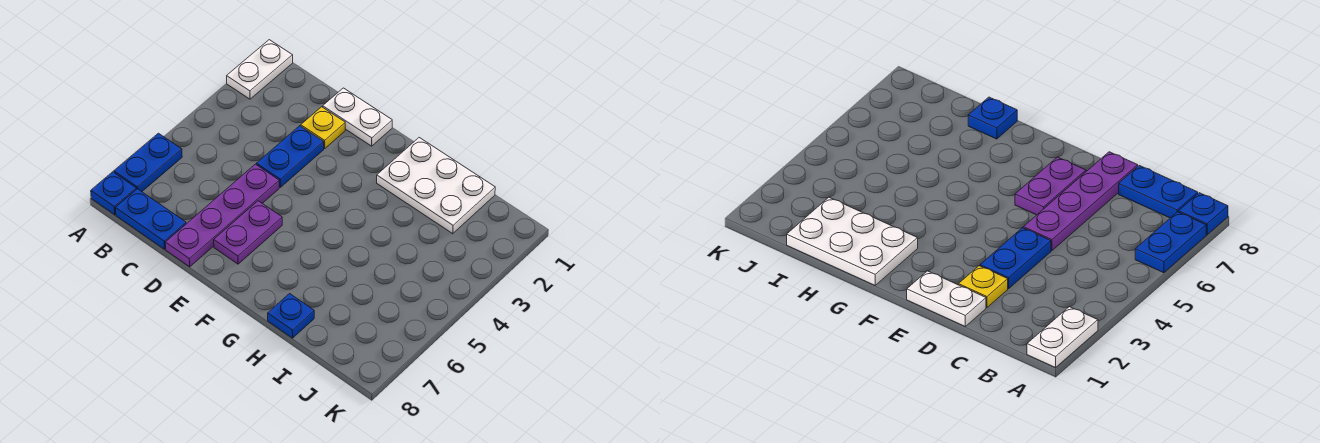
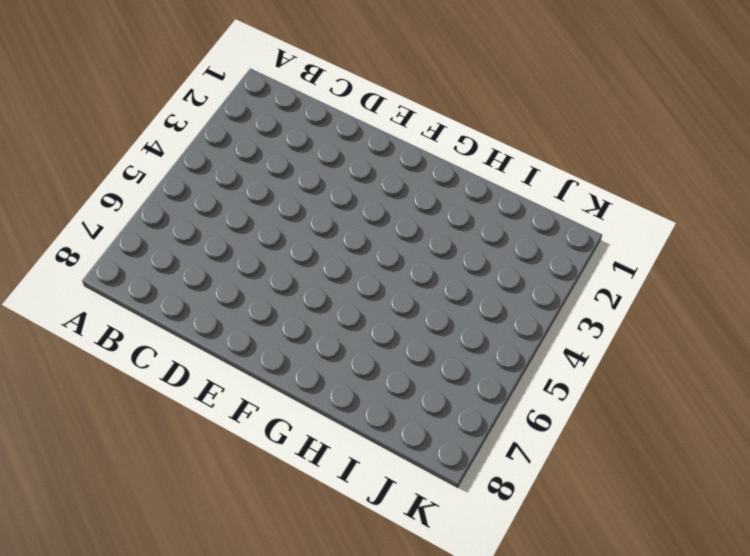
none -> white plate A1:A2 level 1
none -> blue plate A6:A7 level 1

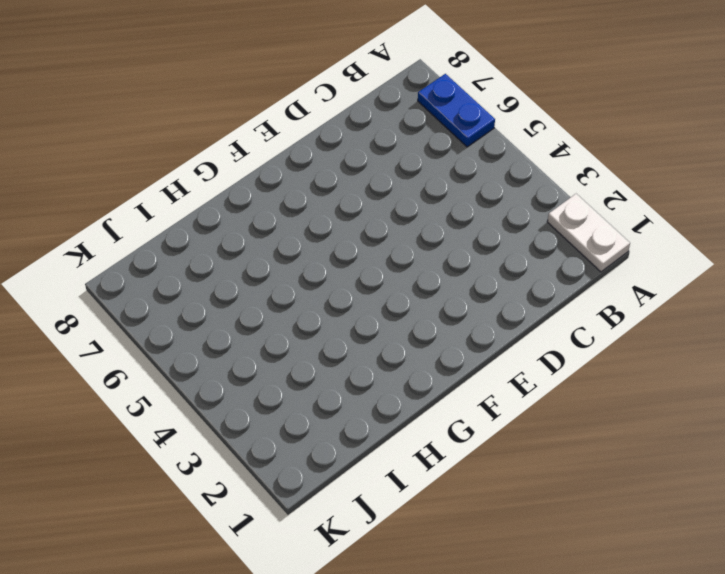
none -> blue plate A8 level 1
none -> blue plate B8:C8 level 1

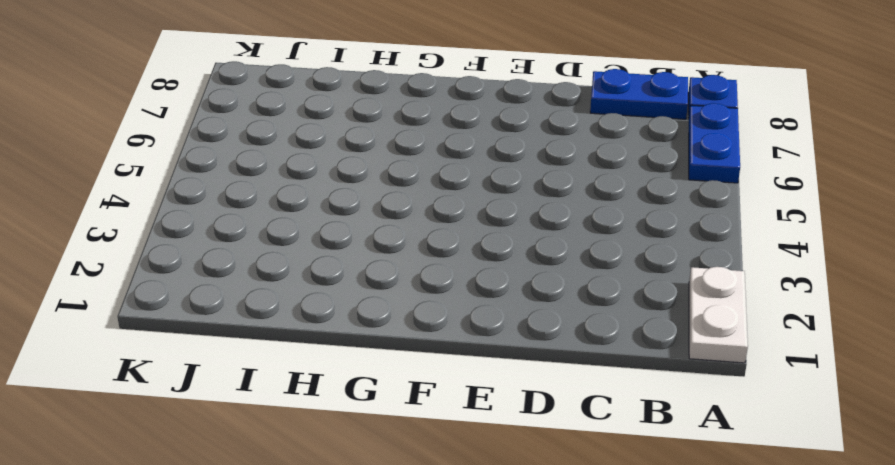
none -> white plate D1:E1 level 1
none -> yellow plate D2 level 1

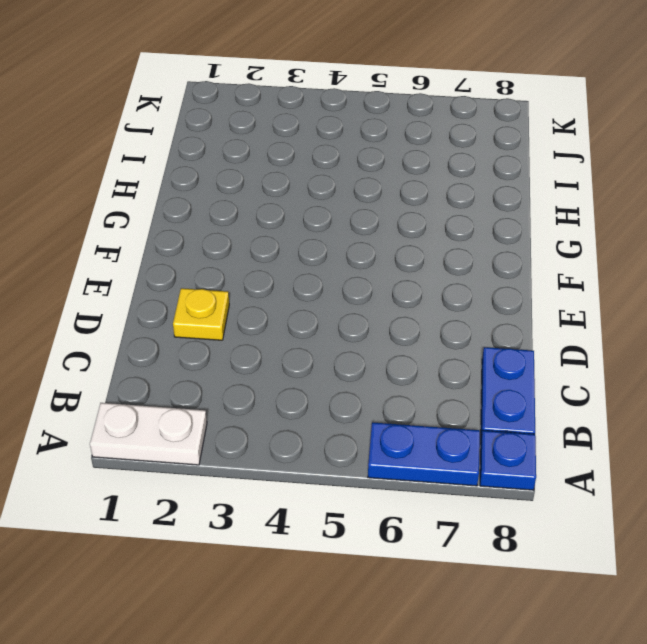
none -> white plate D1:E1 level 1
none -> blue plate D3:D4 level 1

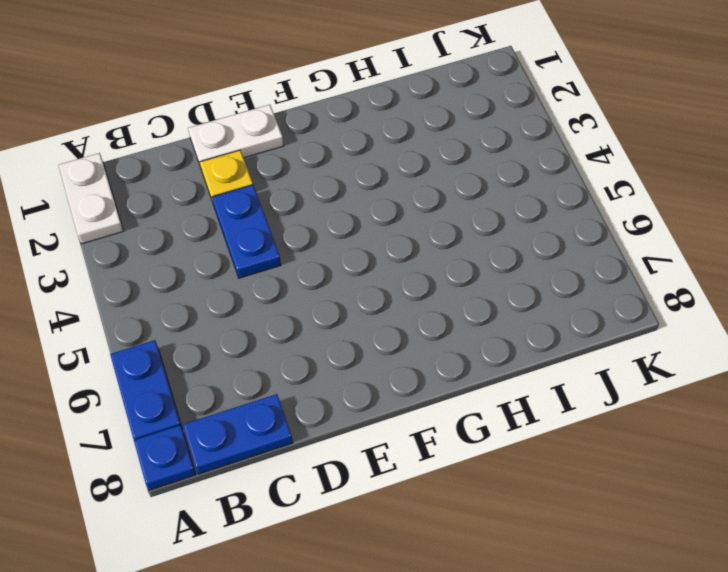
none -> purple plate D5:D8 level 1
none -> purple plate E6:E7 level 1

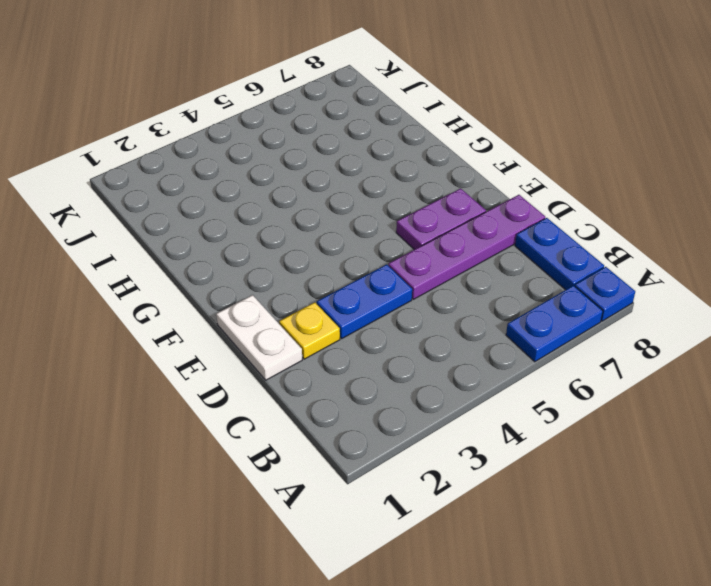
none -> white plate A1:A2 level 1
none -> white plate G1:I2 level 1

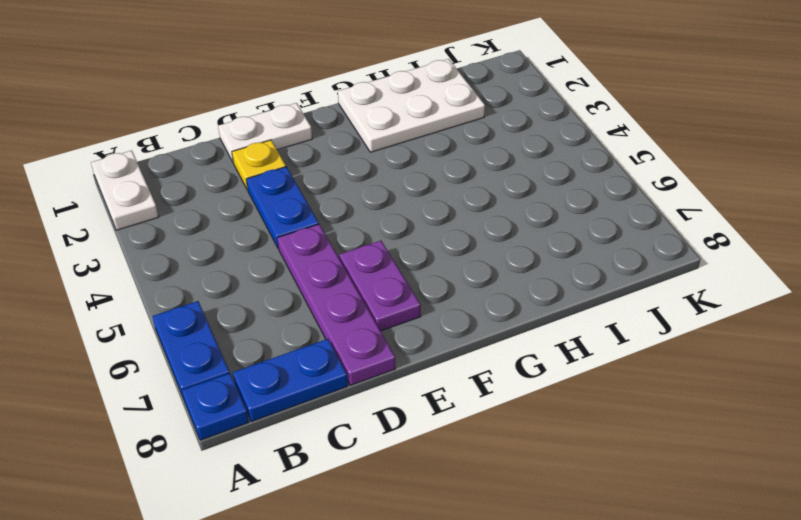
none -> blue plate H8 level 1

